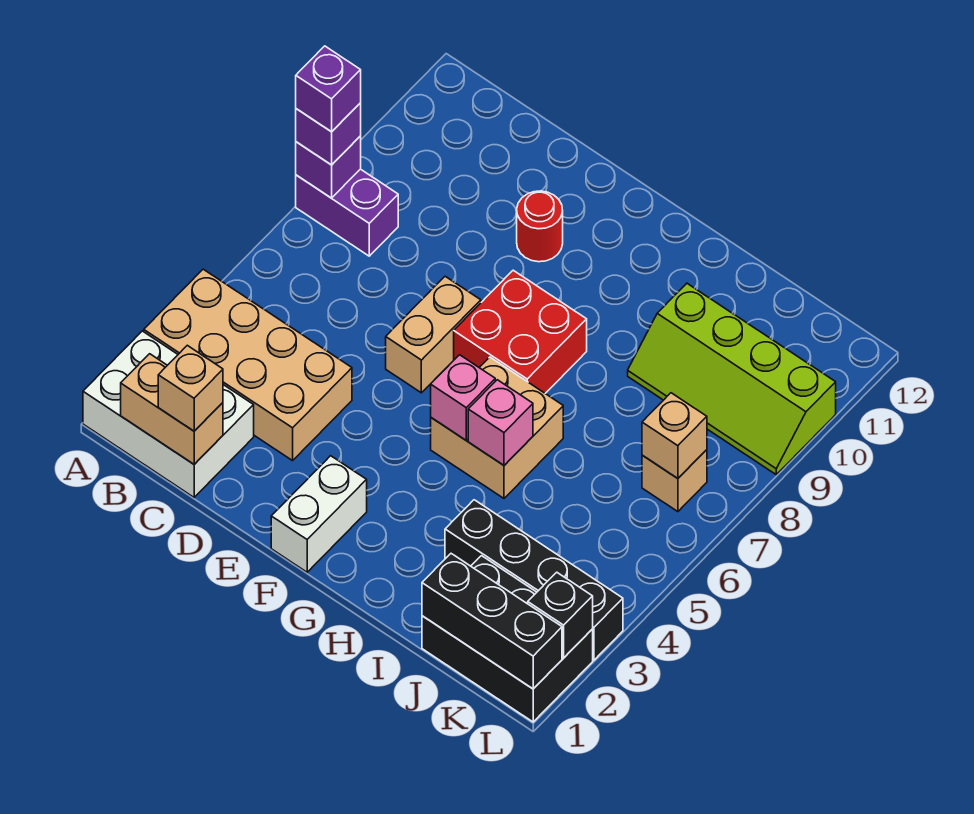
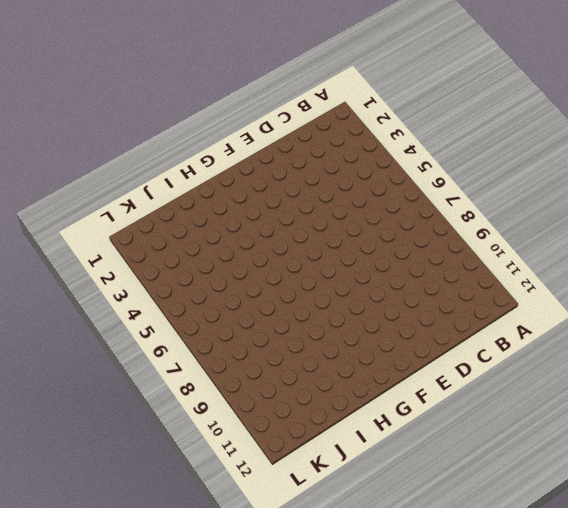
none -> white brick A1:C2 level 1
none -> tan brick A3:D4 level 1
none -> purple brick A8:B8 level 1

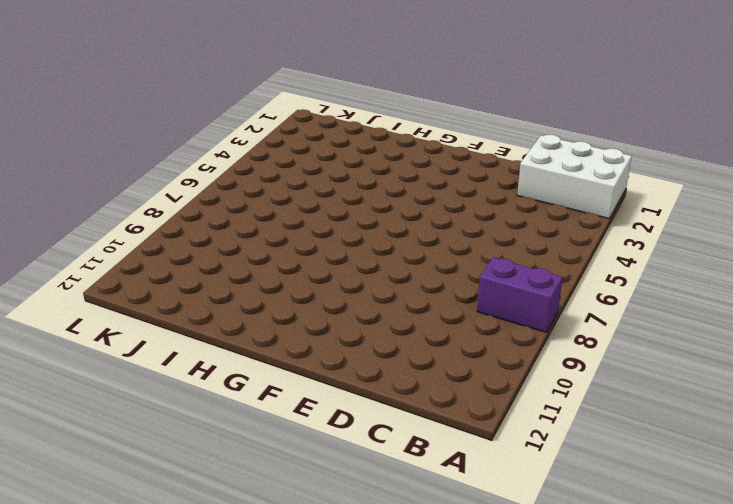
none -> tan brick A3:D4 level 1
none -> tan brick E6:E7 level 1
none -> red round brick E10 level 1

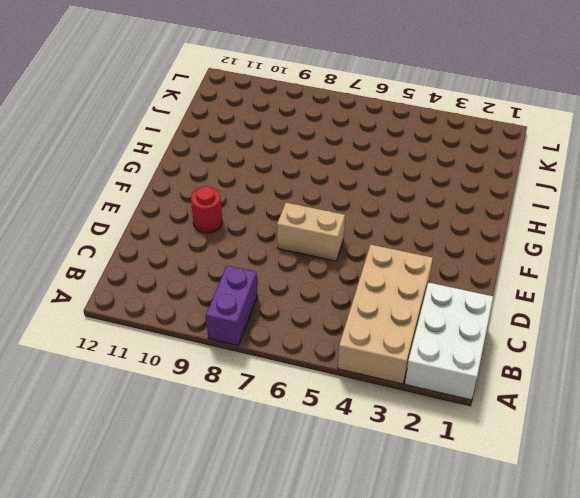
none -> white brick F1:F2 level 1
none -> red brick F7:G8 level 1
none -> tan brick G5:H6 level 1

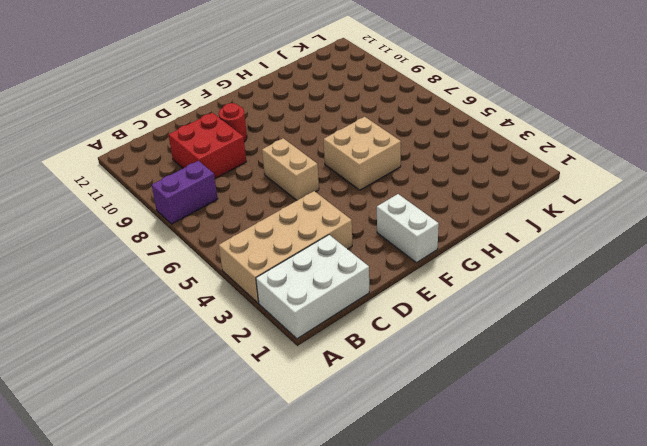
red brick C9:D10 level 1 -> red brick F7:G8 level 1
none -> black brick I3:L3 level 1
none -> lime slope I9:L10 level 1 top 10
none -> black brick J1:L2 level 1

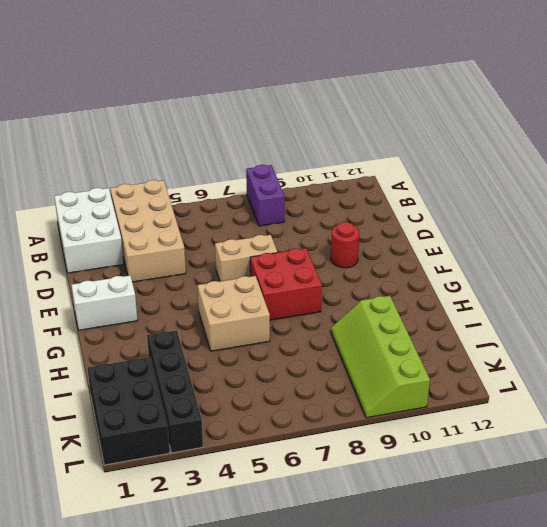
none -> tan brick K7 level 1
none -> purple brick A8 level 2
none -> tan brick B1:C1 level 2

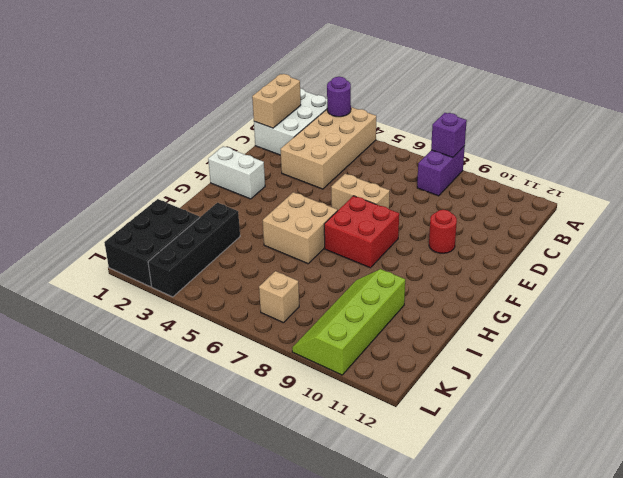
purple round brick A3 level 2 -> none
none -> pink brick G5 level 2
none -> pink brick H5 level 2
none -> black brick J1:L1 level 2

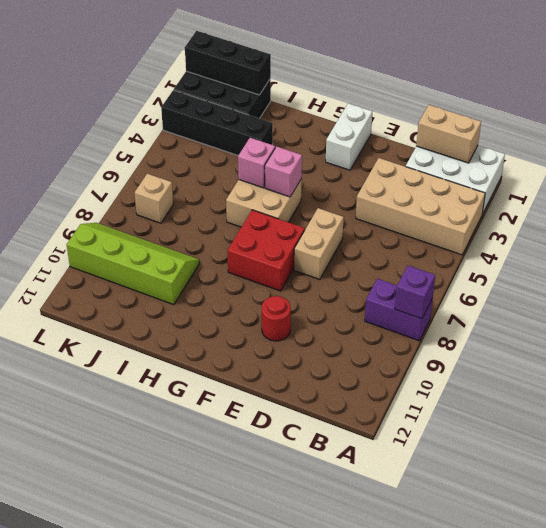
none -> tan brick K7 level 2
none -> black brick L2 level 2
none -> purple brick A8 level 3

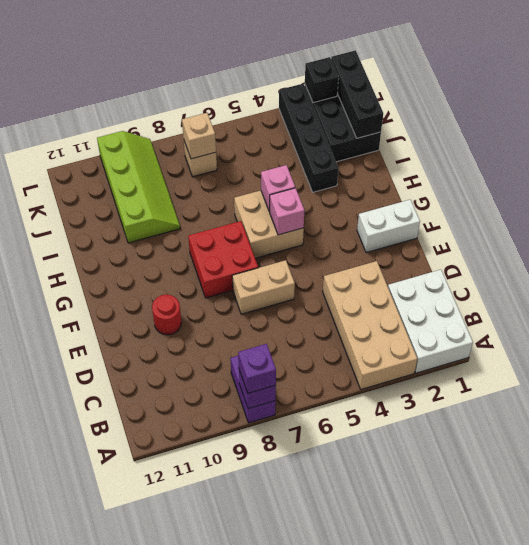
none -> tan brick B1:C1 level 2
none -> tan brick C1 level 3
none -> purple brick A8 level 4

